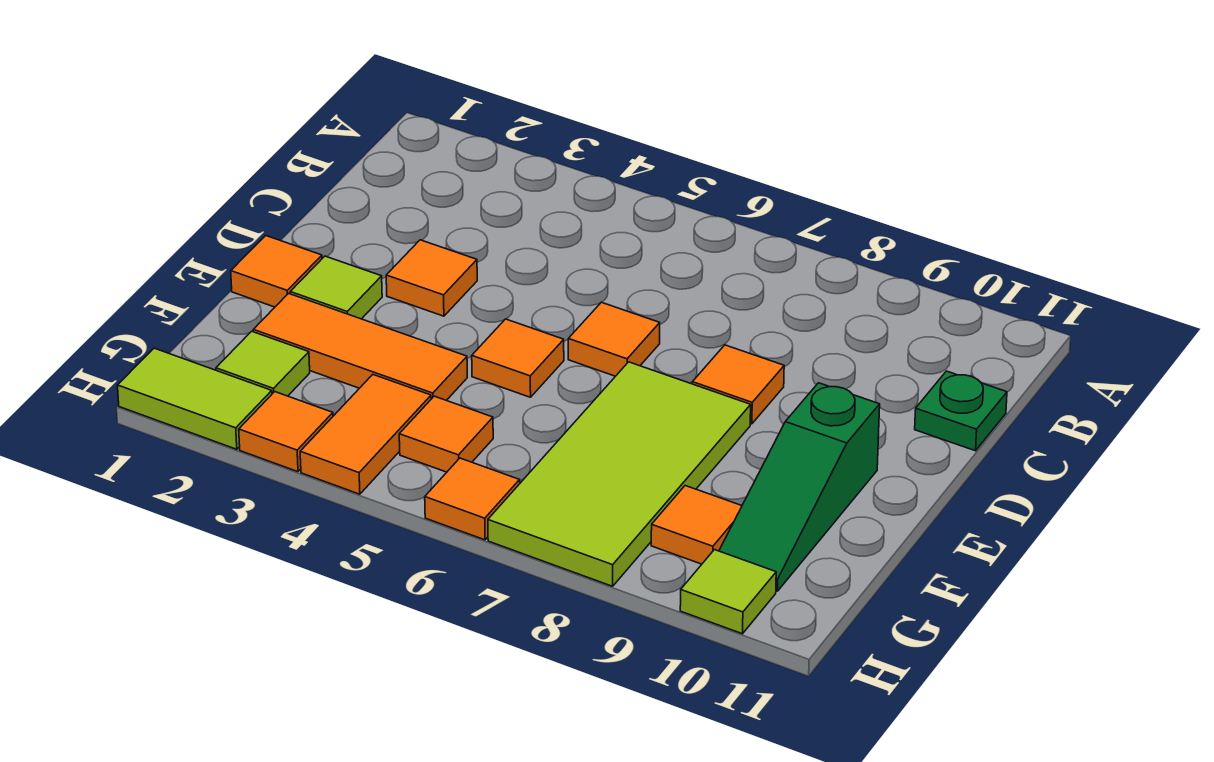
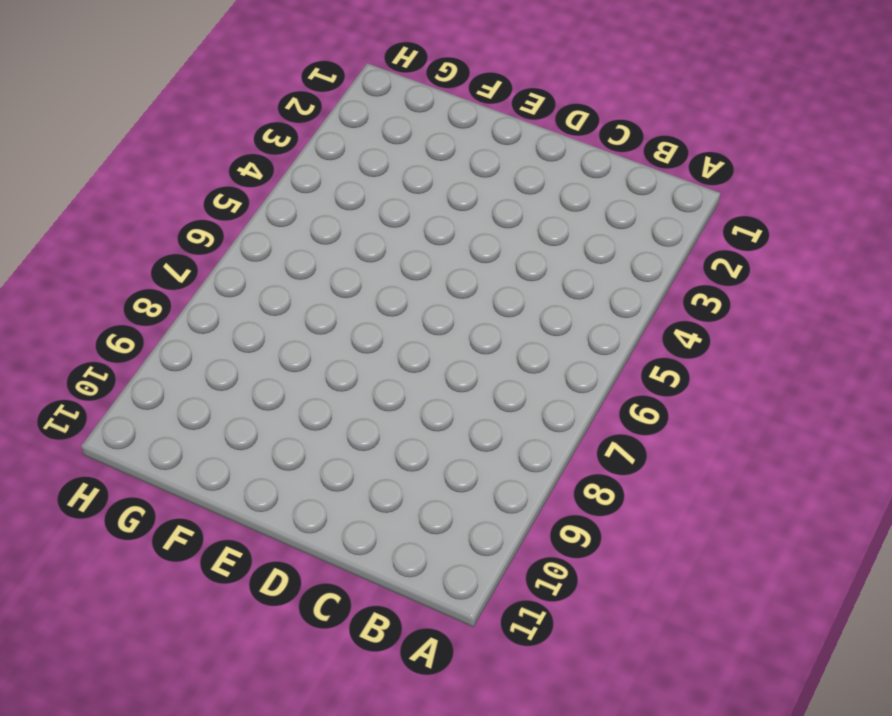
none -> green plate C11 level 1
none -> orange tile D3 level 1
none -> orange tile D6 level 1

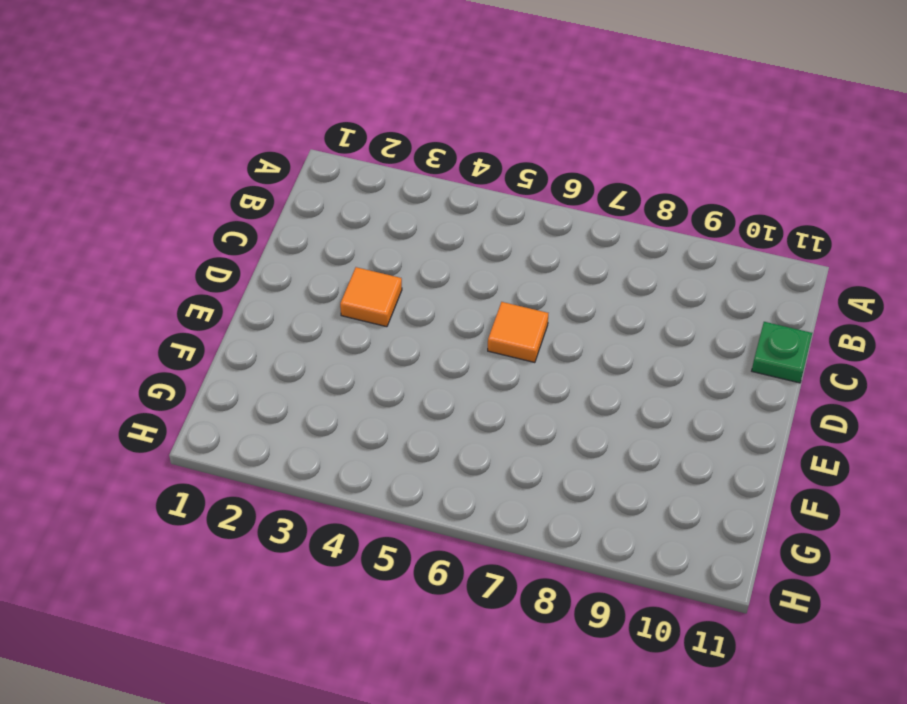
none -> orange tile D8 level 1
none -> orange tile E1 level 1
none -> lime tile E2 level 1

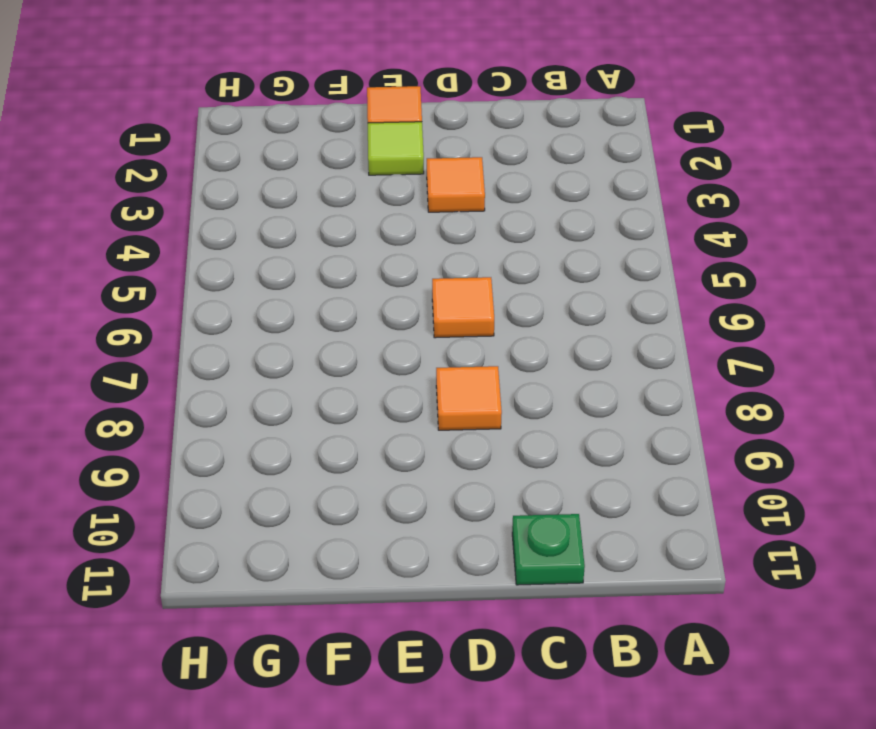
none -> orange tile E5 level 1
none -> lime tile E7:H8 level 1
none -> green slope E10:G10 level 1 top E

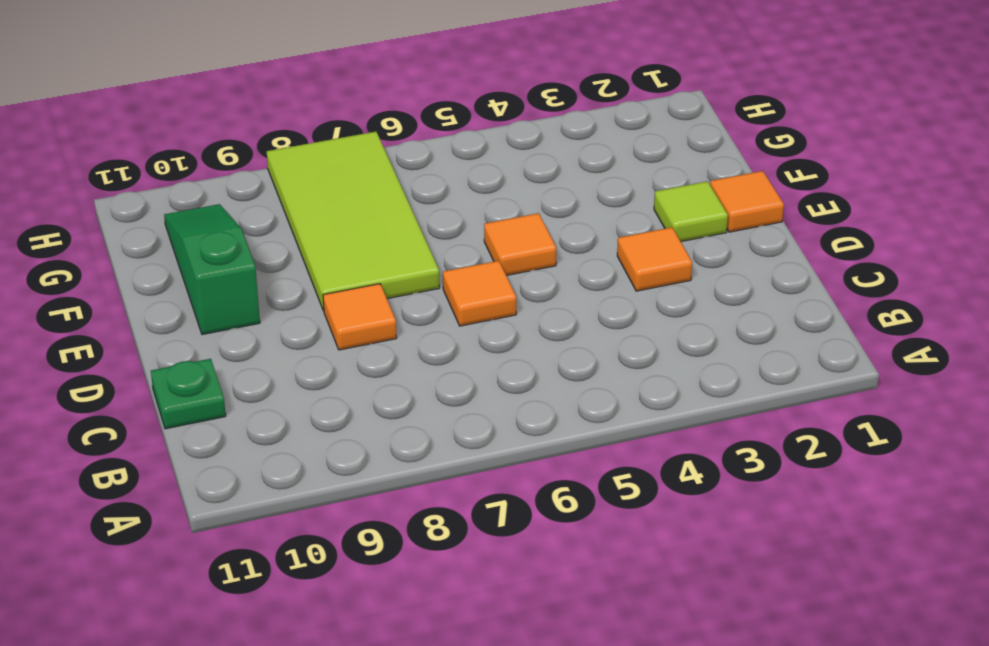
none -> orange tile F2:F4 level 1
none -> lime tile G2 level 1
none -> orange tile G4:H4 level 1

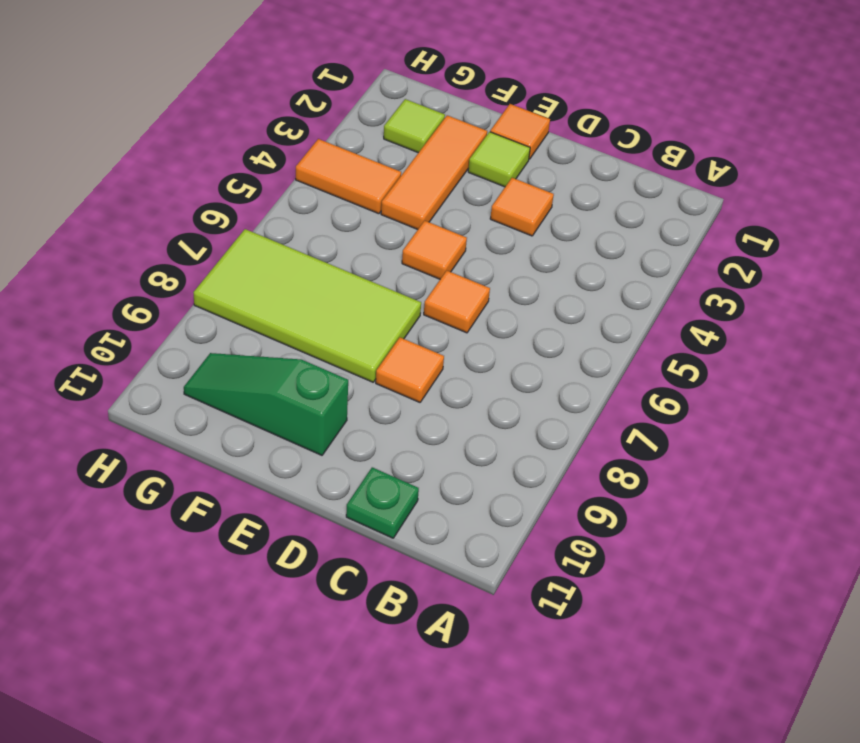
none -> orange tile G5 level 1
none -> orange tile G9 level 1
none -> lime tile H1:H2 level 1

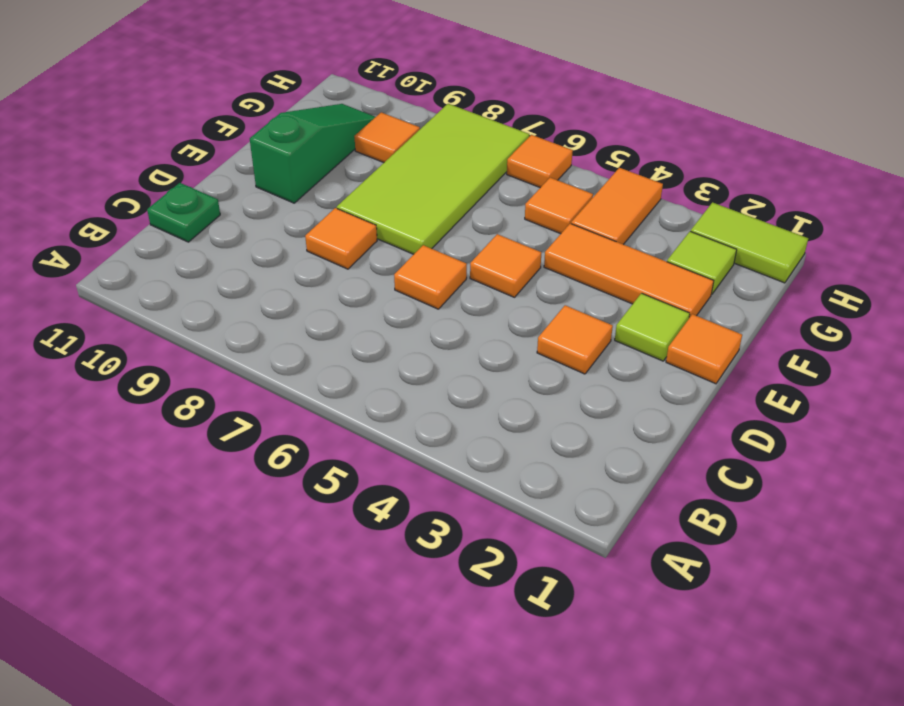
none -> orange tile H3 level 1
none -> lime tile H10 level 1

